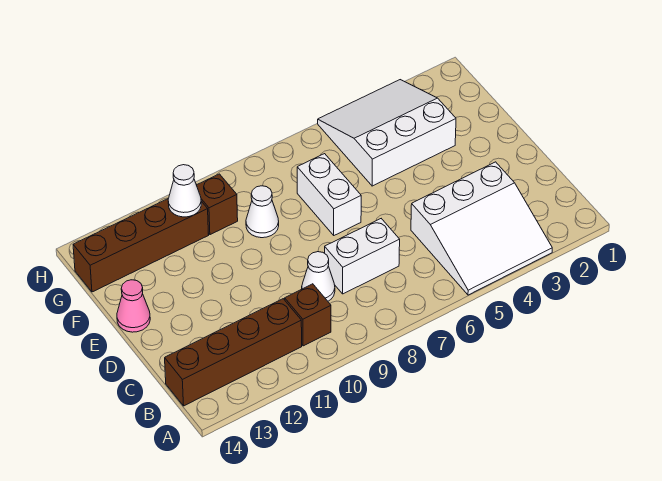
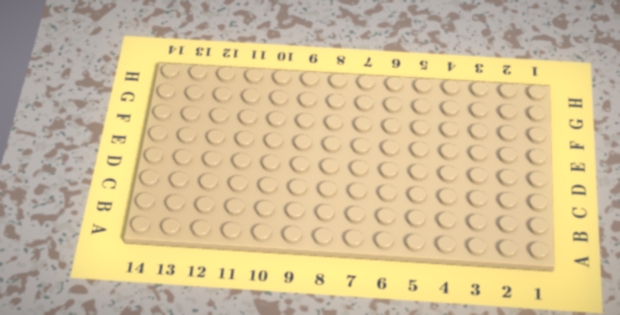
none -> white slope A3:C5 level 1 top C
none -> brown brick B10 level 1
none -> brown brick B11:B14 level 1

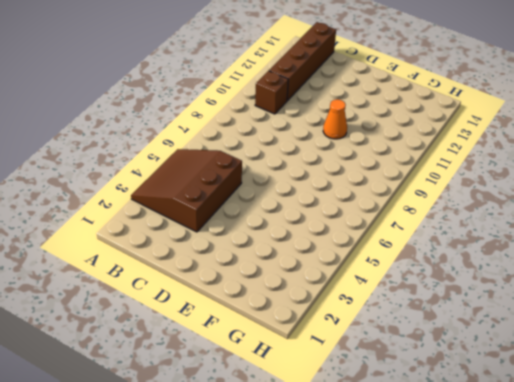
brown slope A3:C5 level 1 top C -> white slope A3:C5 level 1 top C
orange cone E10 level 1 -> none
none -> white brick C7:C8 level 1
none -> white cone C9 level 1
none -> white brick E7:F7 level 1

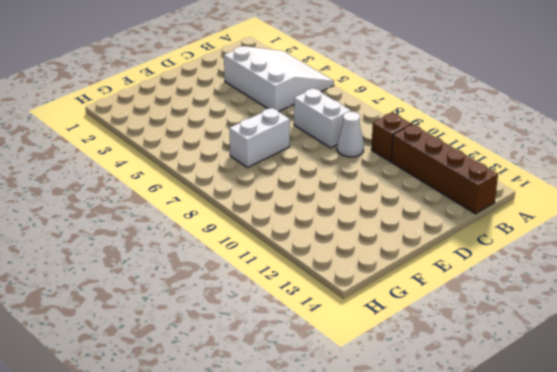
none -> pink cone E14 level 1
none -> white slope F3:H5 level 1 top F
none -> white cone F9 level 1

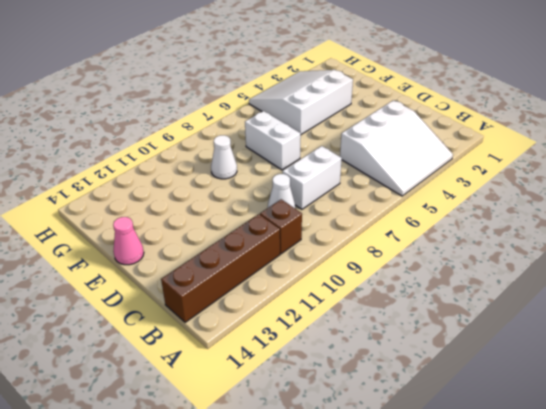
none -> brown brick G10 level 1
none -> brown brick G11:G14 level 1
none -> white cone G11 level 2

